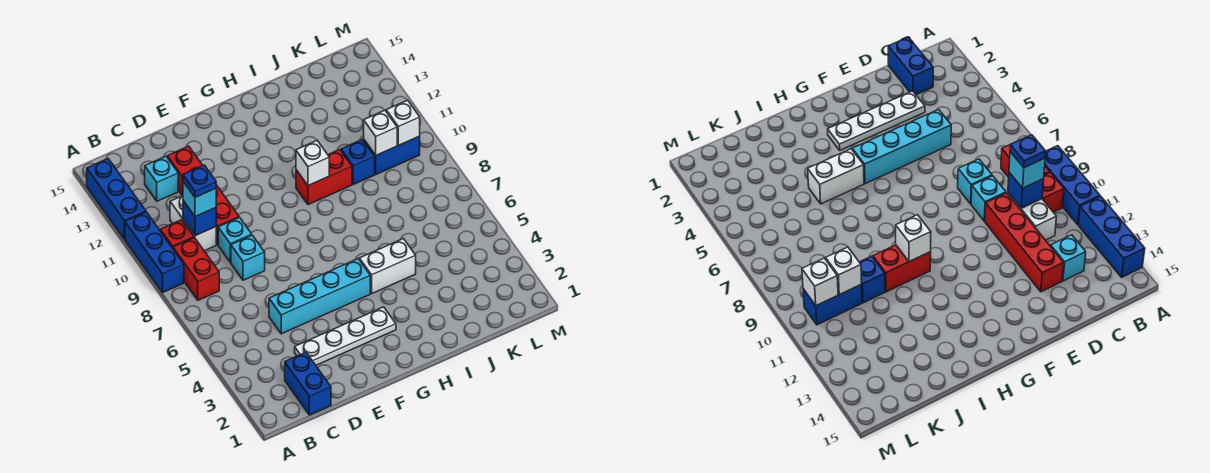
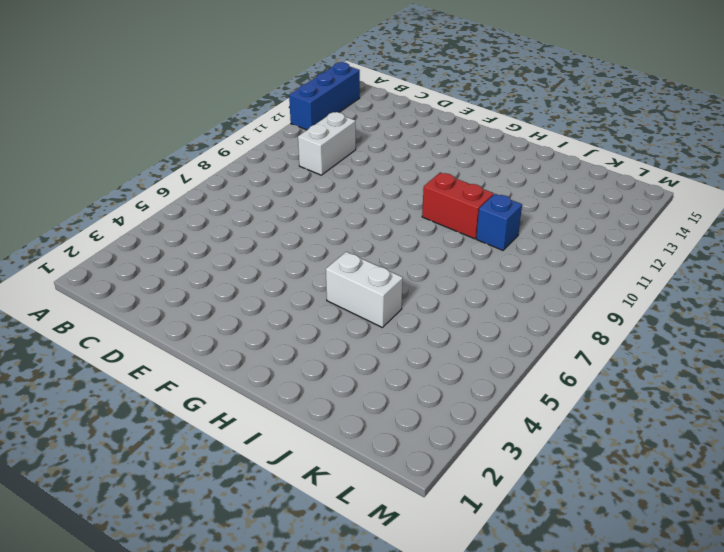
none -> blue brick A9:A11 level 1
none -> red brick B8:B9 level 1
none -> red brick B10 level 1

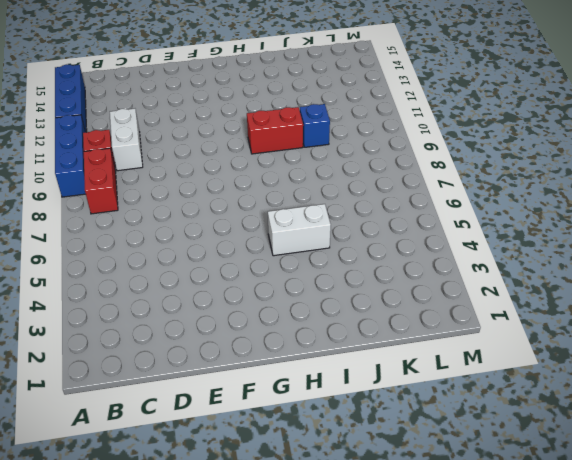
none -> blue brick C1:C2 level 1
none -> cyan brick C13 level 1
none -> white plate D3:G3 level 1

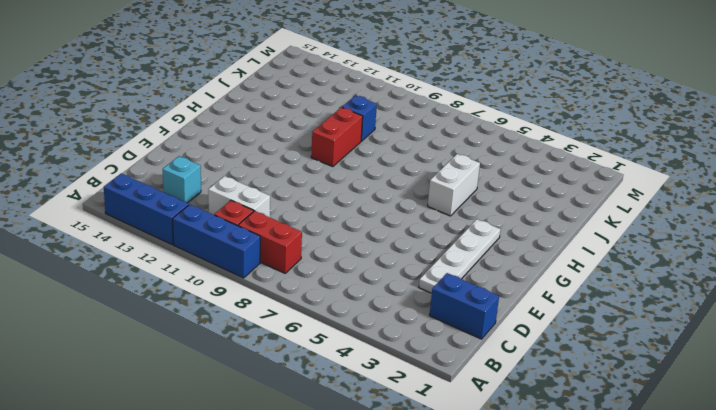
none -> cyan brick D5:G5 level 1
none -> cyan brick D8 level 1
none -> cyan brick D9 level 1

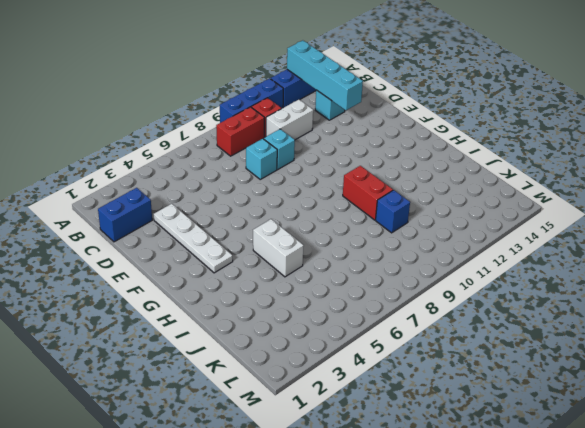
cyan brick A13:D13 level 2 -> cyan brick D5:G5 level 1
none -> red brick D10:D13 level 1
none -> blue brick K10:L10 level 1
none -> blue brick C10 level 2

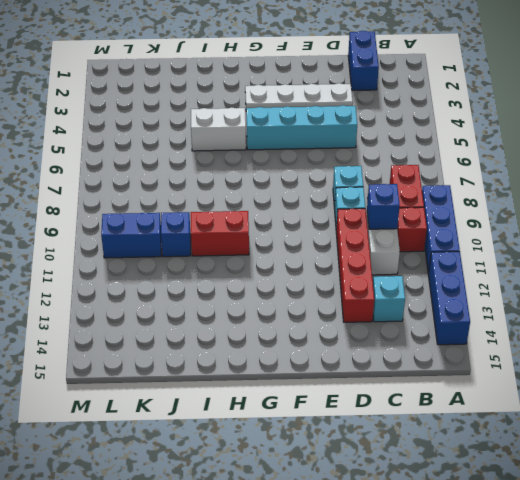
none -> white brick H10 level 2
none -> white brick K10 level 2
none -> white brick L10 level 2

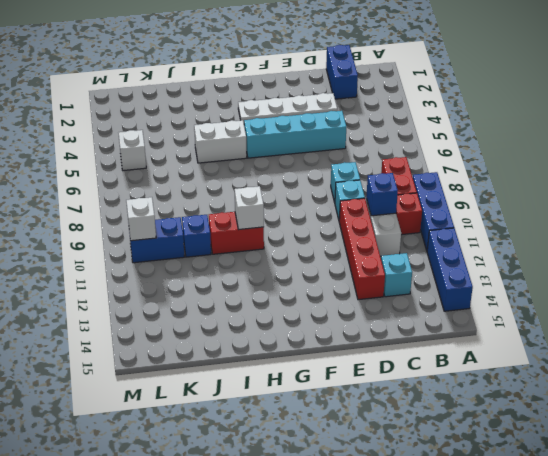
white brick L5 level 1 -> white brick K10 level 2
none -> cyan brick C10 level 3
none -> blue plate C10 level 4

